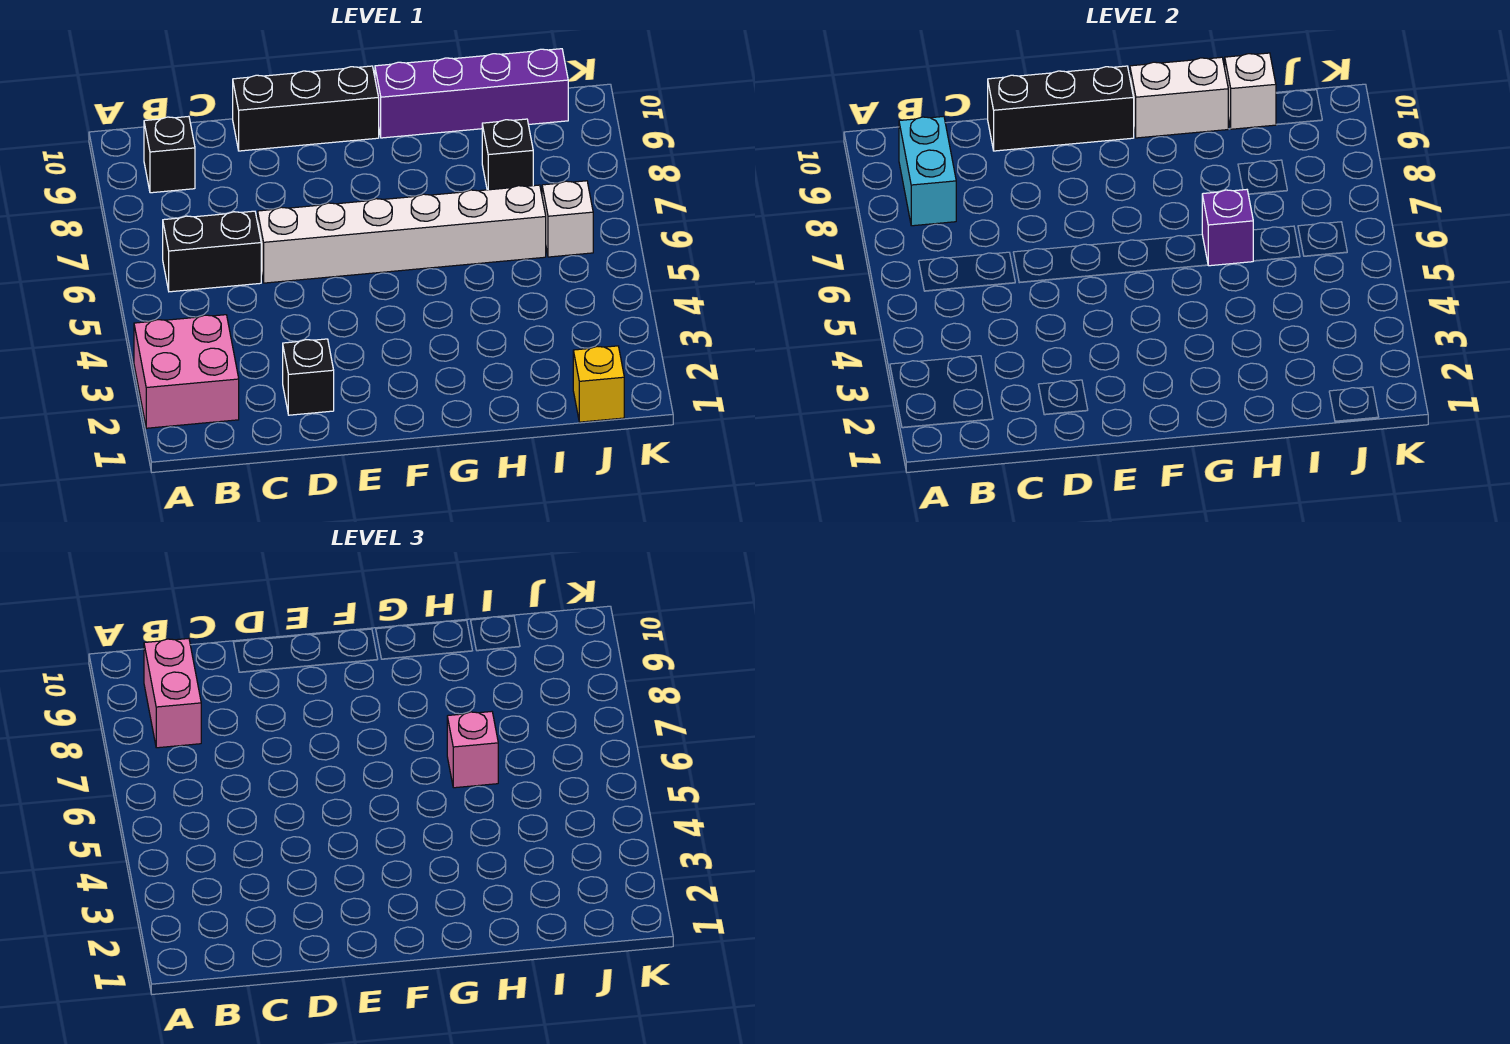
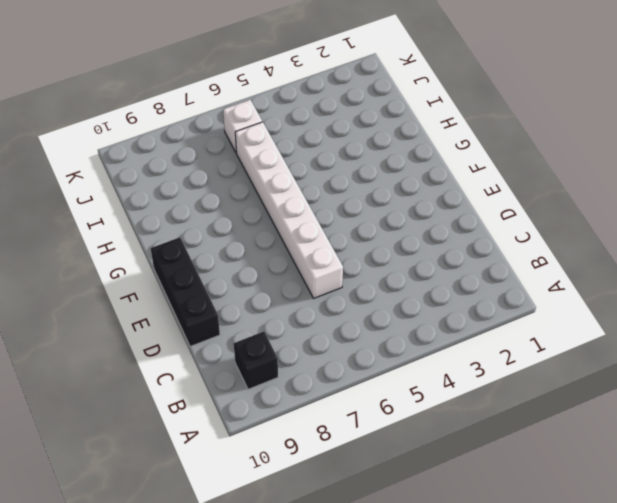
none -> pink brick A2:B3 level 1
none -> black brick B6:C6 level 1
none -> black brick D2 level 1

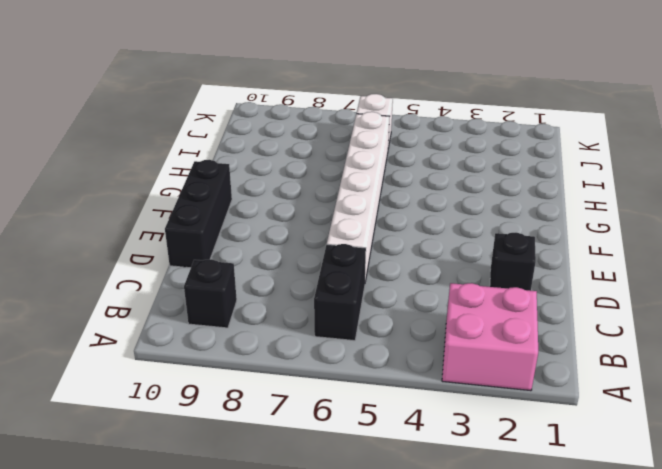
none -> purple brick G10:J10 level 1
none -> black brick I8 level 1
none -> yellow brick J1 level 1

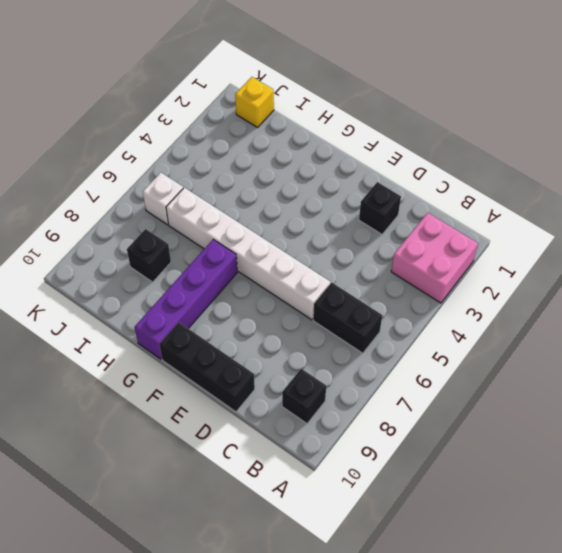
purple brick G7:G10 level 1 -> purple brick G10:J10 level 1
none -> cyan brick B8:B9 level 2
none -> black brick D10:F10 level 2
none -> white brick G10:H10 level 2

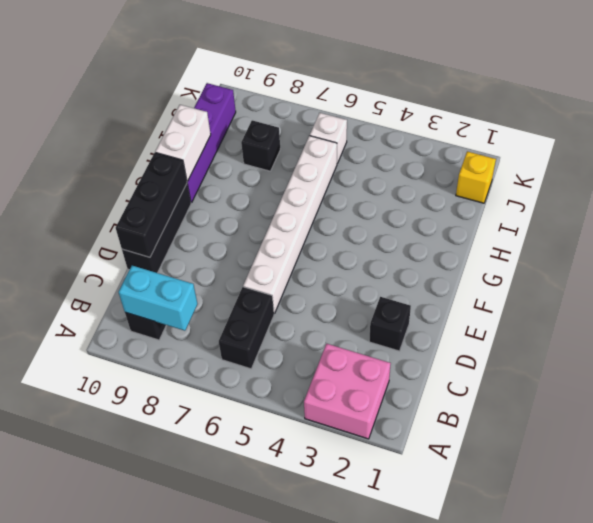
none -> purple brick H6 level 2
none -> white brick I10 level 2
none -> pink brick B8:B9 level 3

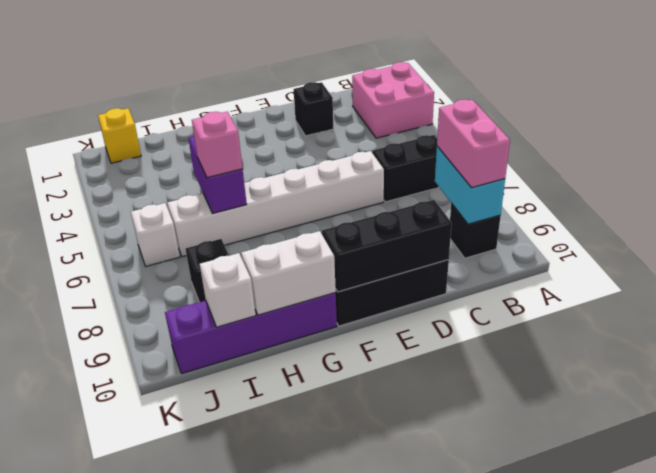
purple brick H5:H6 level 2 -> purple brick H6 level 2

